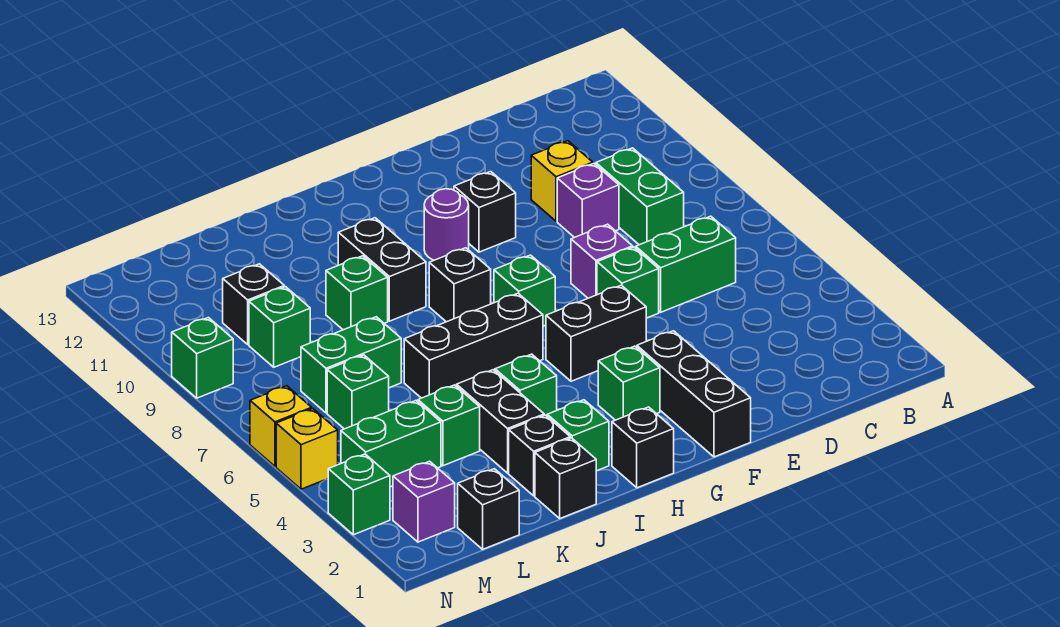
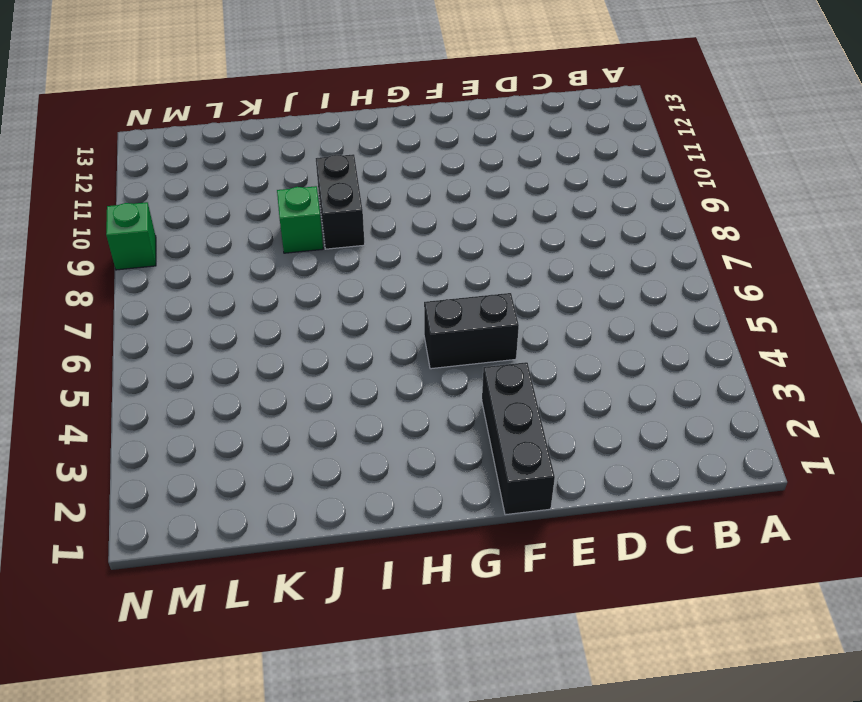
none -> green brick C6:D6 level 1
none -> green brick C8:C9 level 1
none -> purple brick D9 level 1
none -> yellow brick D10 level 1

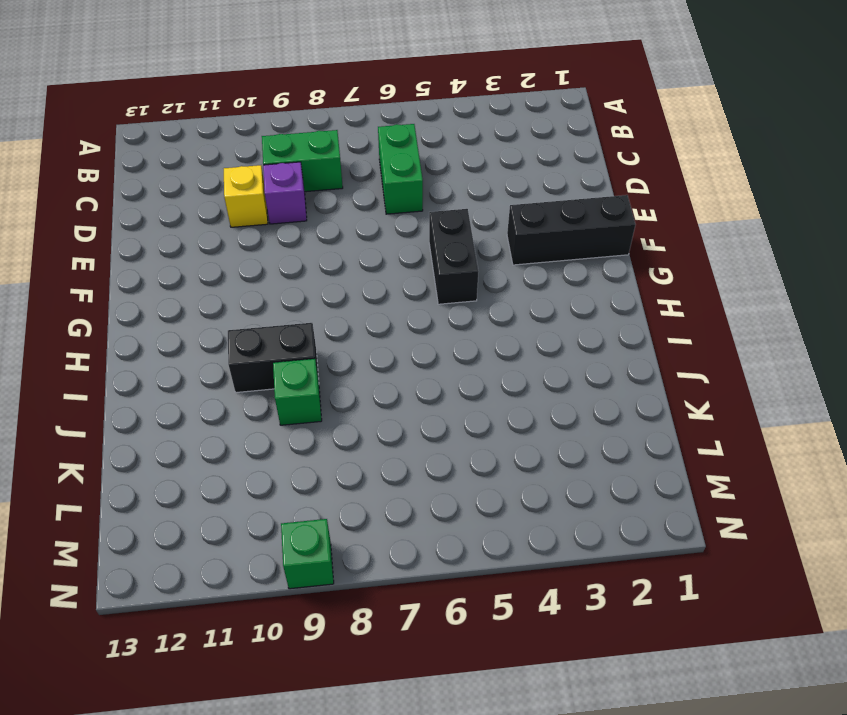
none -> green brick E6 level 1
none -> purple brick E7 level 1
none -> black brick F10 level 1
none -> green brick G3 level 1

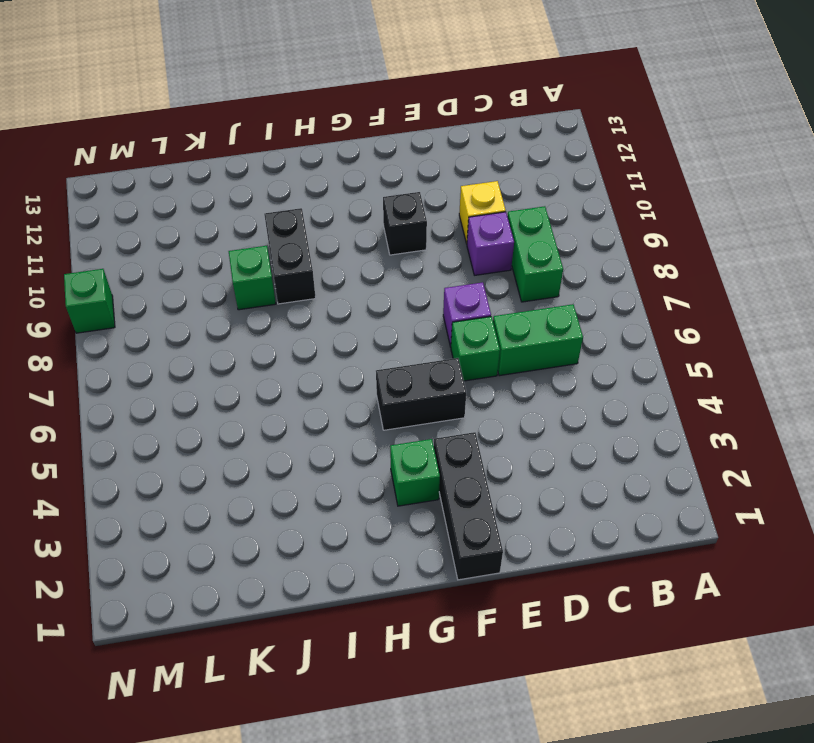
none -> green brick G7 level 1
none -> purple round brick G10 level 1
none -> black brick H1 level 1
none -> black brick H6:J6 level 1

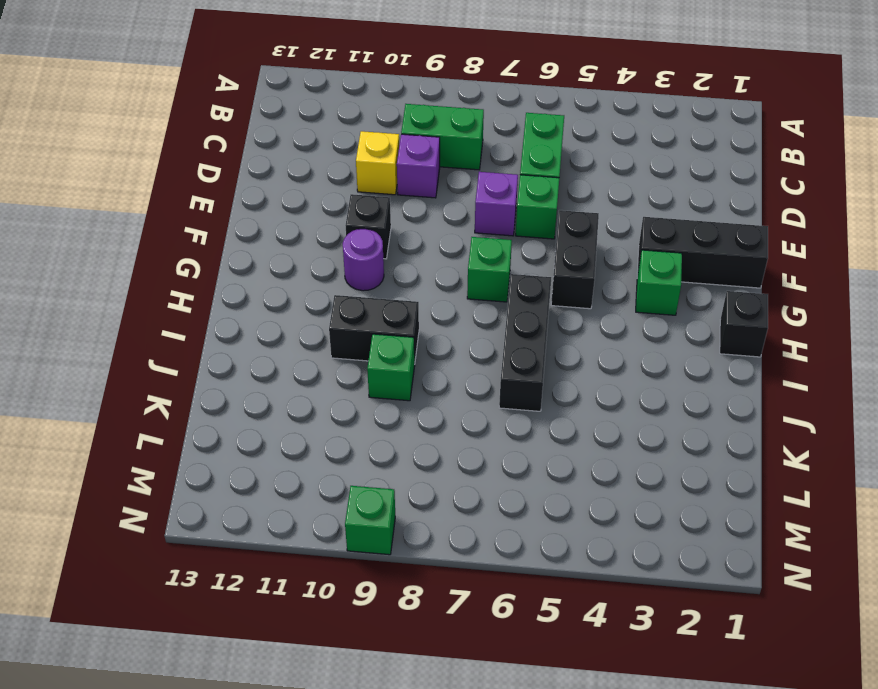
none -> black brick H8 level 1
none -> green brick I2 level 1
none -> green brick I4 level 1
none -> black brick J1 level 1

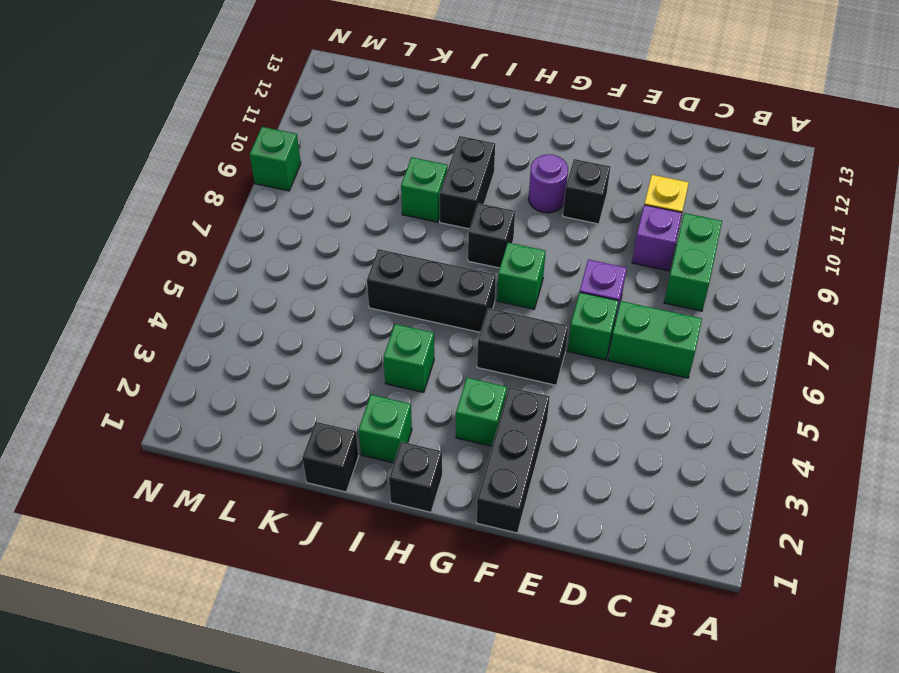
none -> black brick J2 level 1
none -> black brick J3:J4 level 1
none -> green brick K4 level 1
none -> green brick K7:L7 level 1

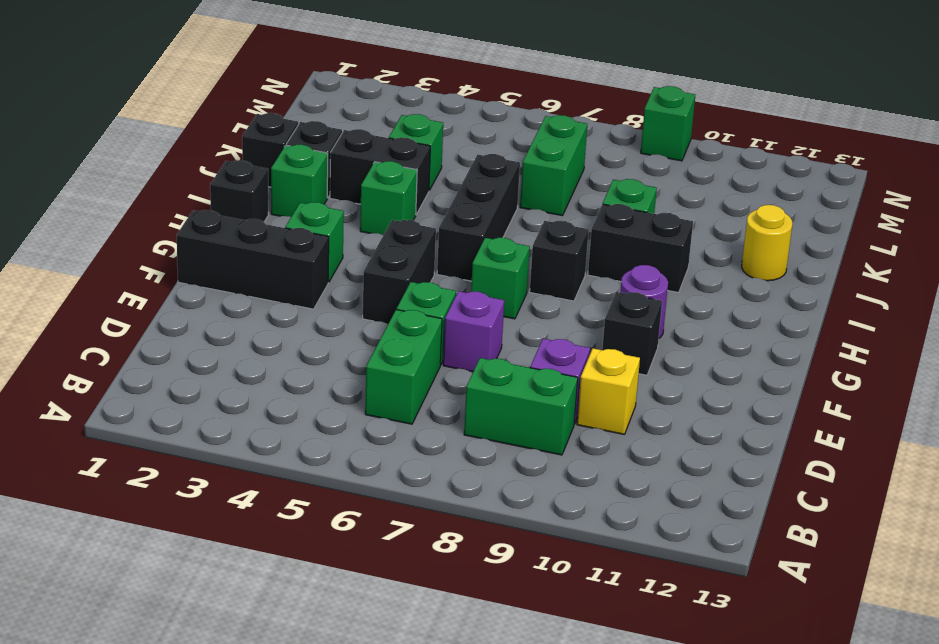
yellow round brick J12 level 1 -> none
none -> black brick L1 level 1
none -> green brick L4:M4 level 1
none -> green brick L6 level 1
none -> green brick L9 level 1

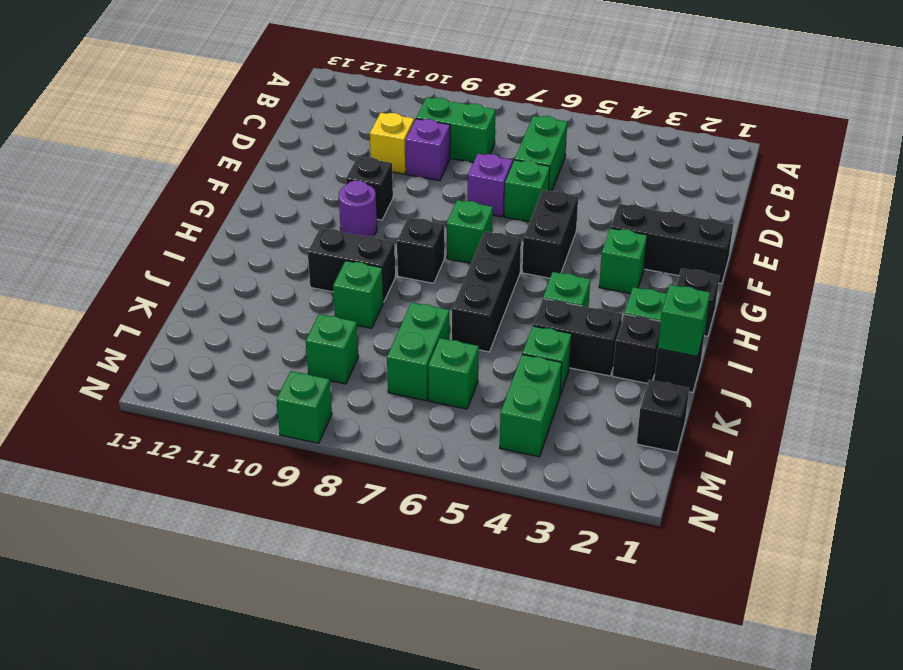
green brick J1 level 2 -> green brick N3 level 1
none -> black brick L10 level 1
none -> purple brick M2 level 1
none -> yellow brick N5 level 1
none -> yellow brick N6 level 1

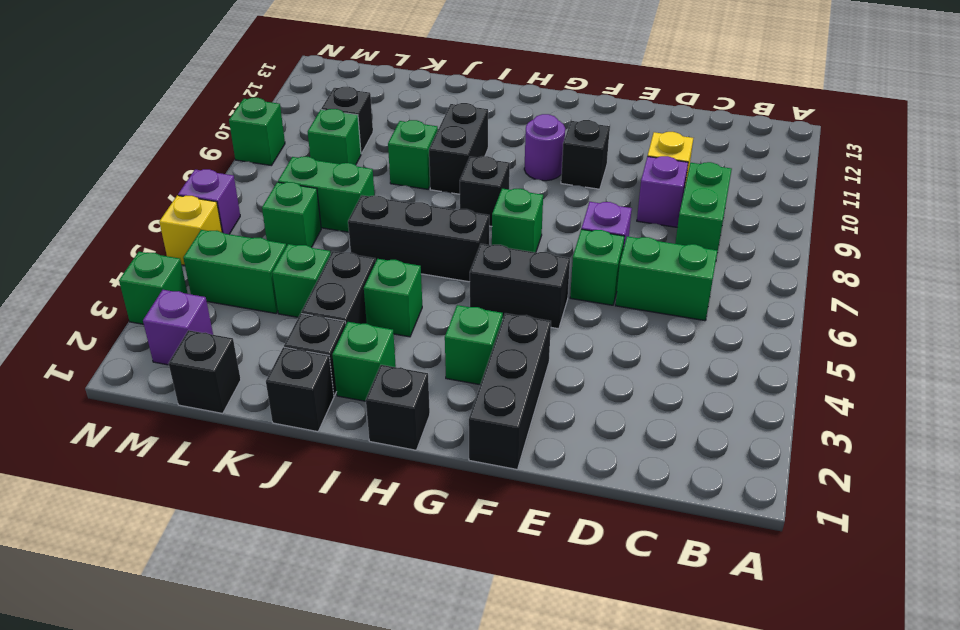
purple brick N6 level 1 -> yellow brick N6 level 1

